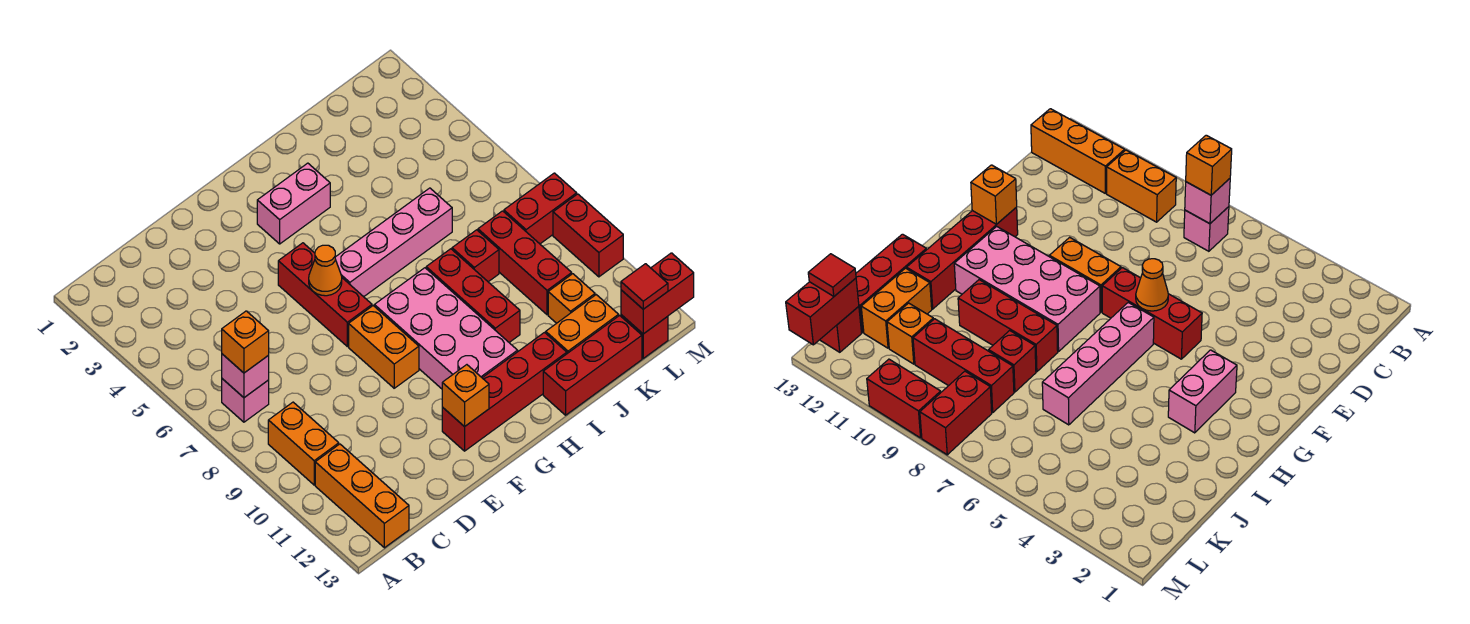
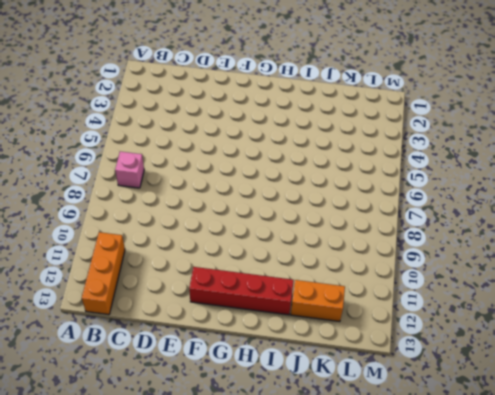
none -> orange brick B9:B10 level 1
none -> red brick F5:F7 level 1
none -> orange brick F8:F9 level 1

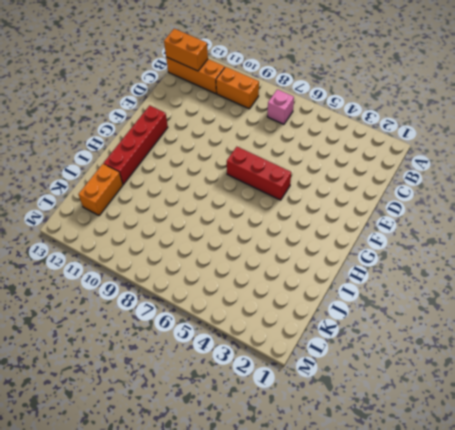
orange brick B12:B13 level 2 -> orange brick F8:F9 level 1
none -> pink brick G3:H3 level 1
none -> pink brick G6:J6 level 1
none -> pink brick G8:H11 level 1

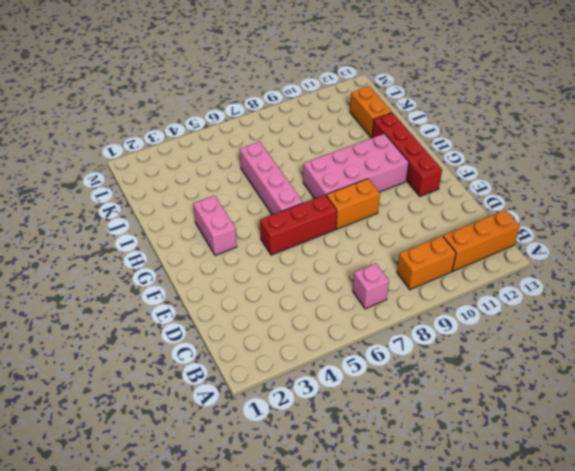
none -> red brick I8:I10 level 1
none -> red brick I13:K13 level 1
none -> red brick J8 level 1

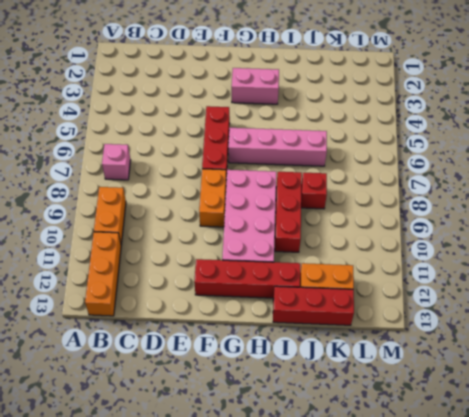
none -> red brick K8:K10 level 1
none -> orange brick K11 level 1
none -> red brick L8:M8 level 1

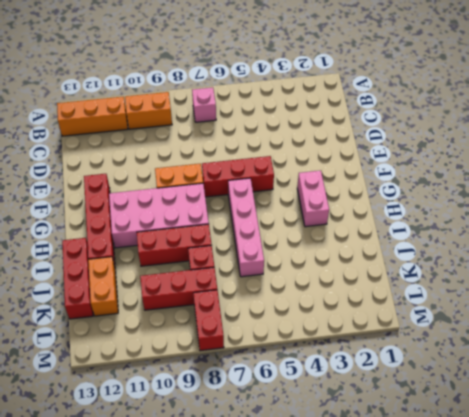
none -> orange brick K11 level 1
none -> red brick L13 level 1
none -> red brick M9:M10 level 1

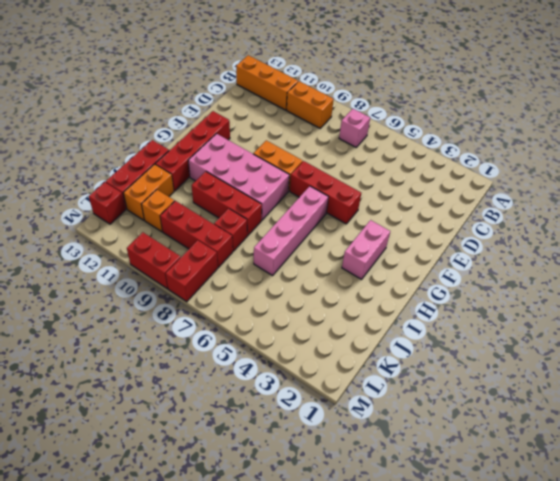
none -> pink brick B7 level 2
none -> orange cone F6 level 2
none -> orange brick F12 level 2

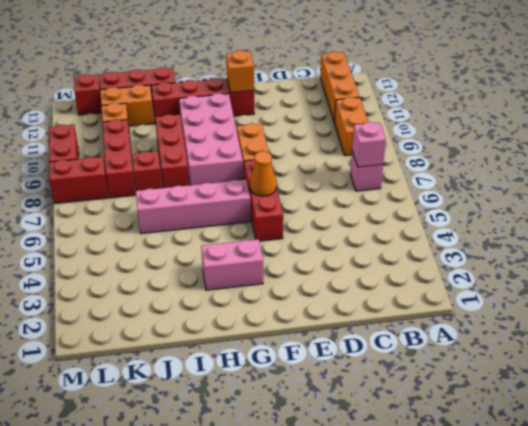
none -> red brick L13:M13 level 2
none -> orange brick B7 level 3
none -> red tile L13 level 3

